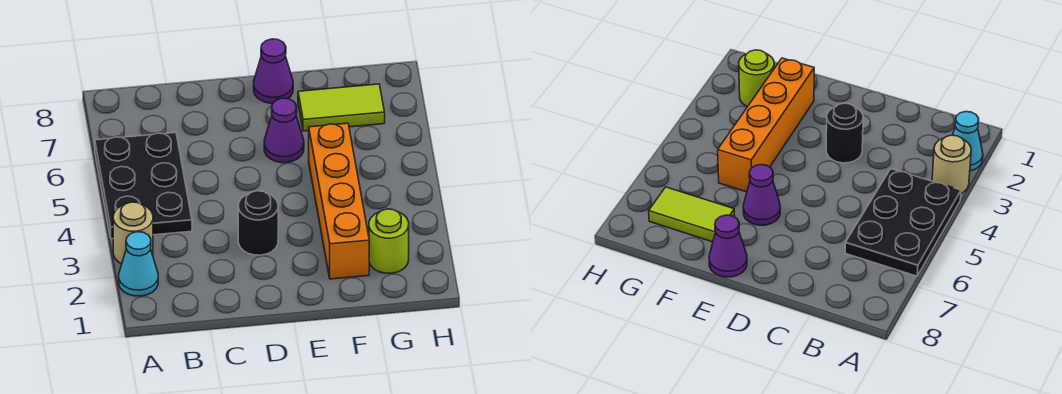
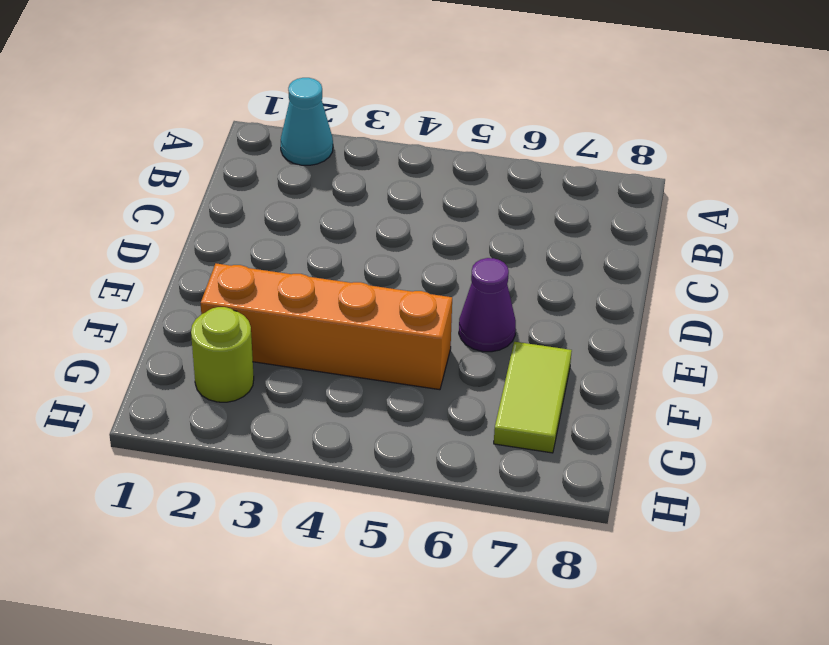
none -> tan round brick A3 level 1
none -> black plate A4:B6 level 1

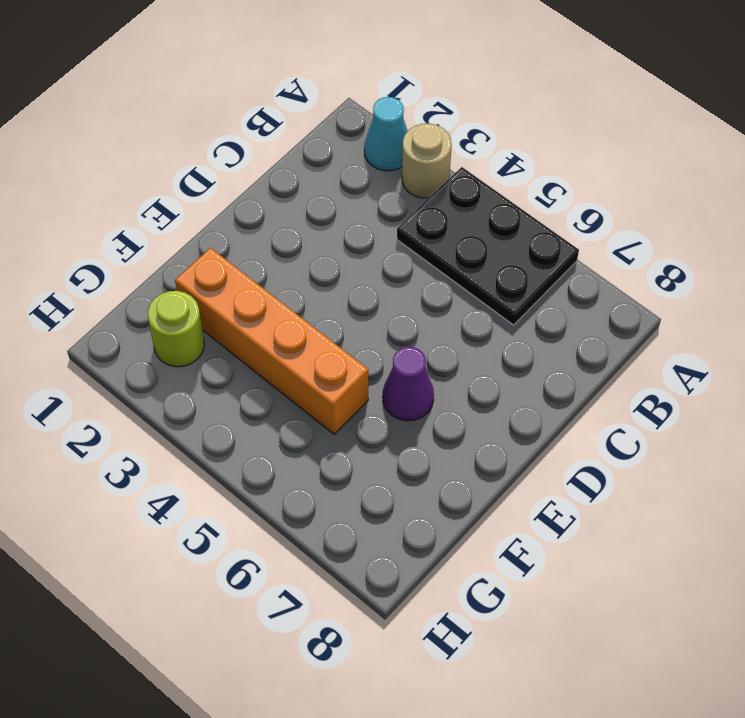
none -> black round brick D3 level 1
none -> purple cone E8 level 1

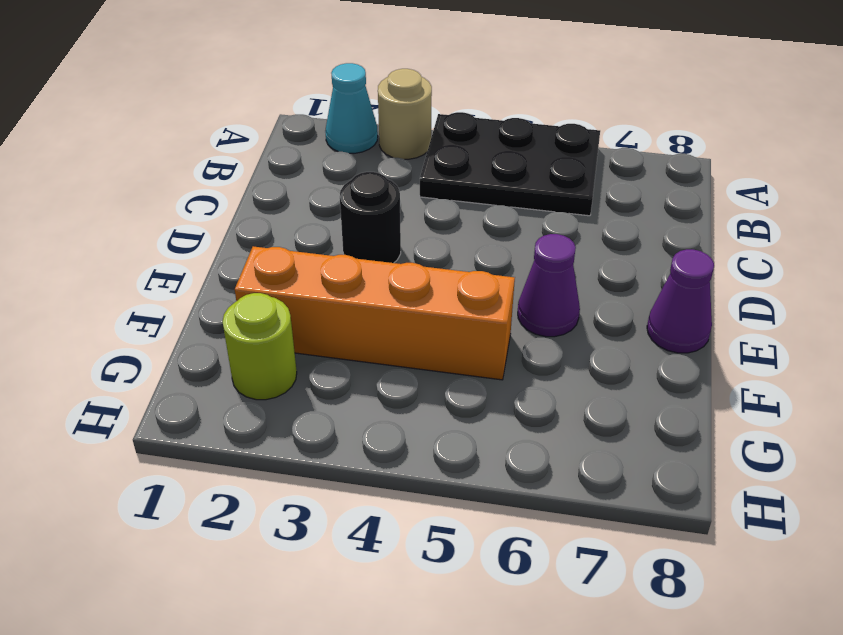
none -> lime tile F7:G7 level 1

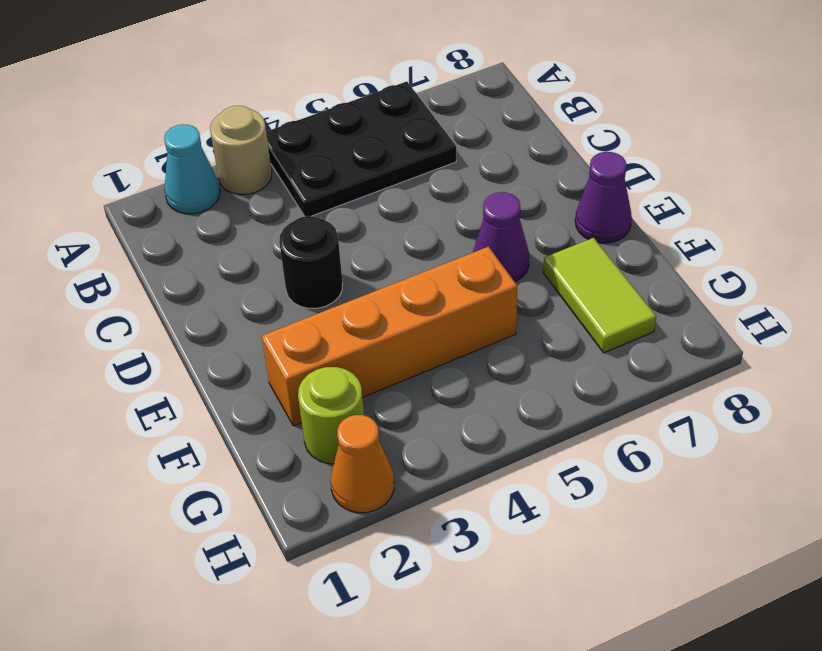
orange cone H2 level 1 -> none

